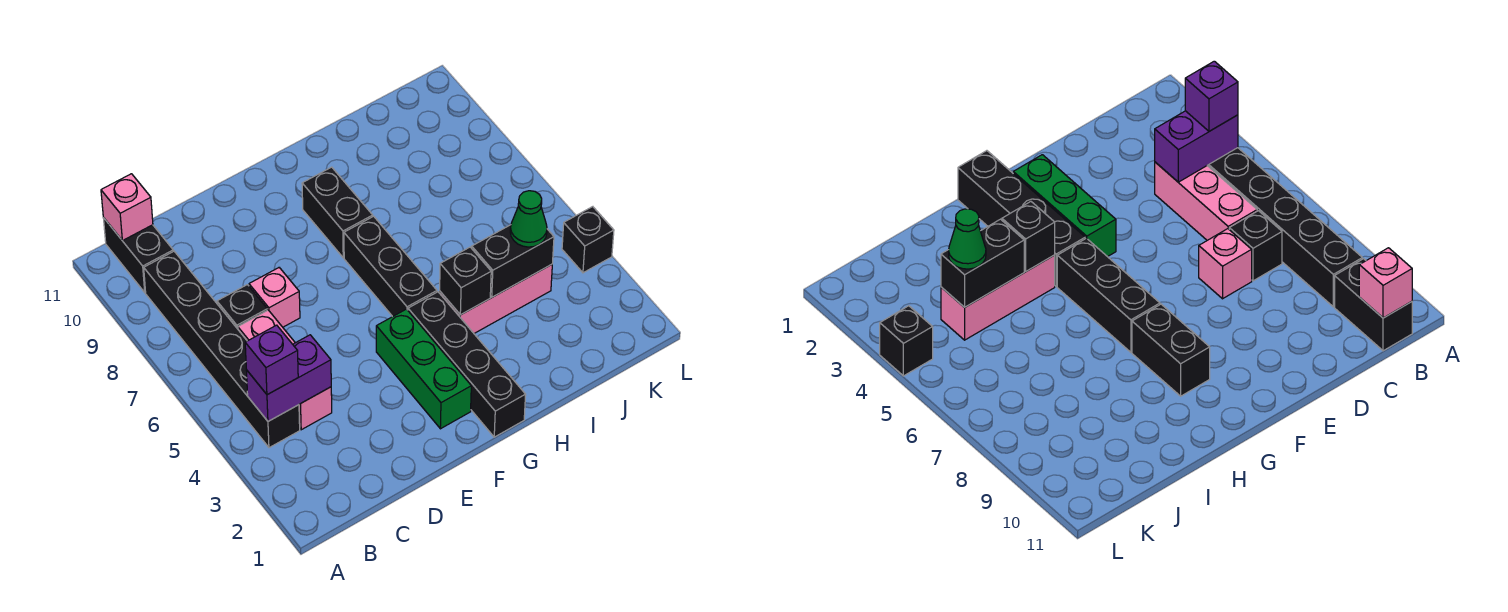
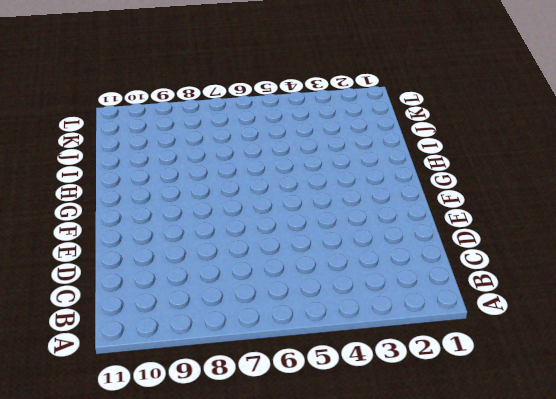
none -> black brick B4:B9 level 1
none -> black brick B10:B11 level 1
none -> pink brick C4:C6 level 1

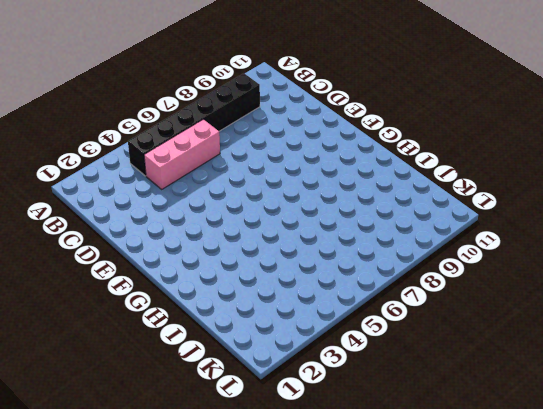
none -> black brick B10:B11 level 1
none -> black brick C7 level 1
none -> pink brick D7 level 1

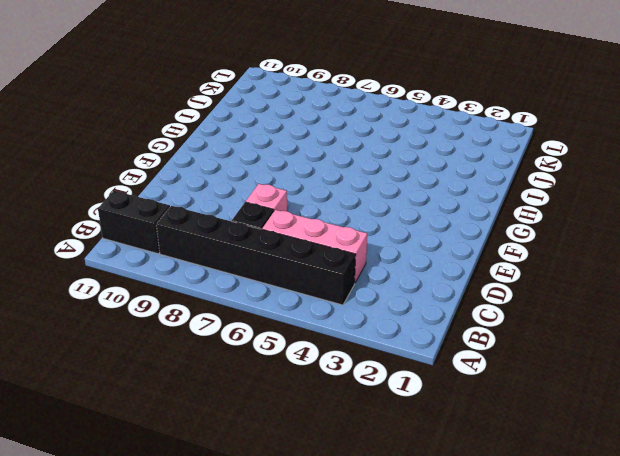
none -> green brick F2:F4 level 1
none -> black brick G1:G4 level 1
none -> black brick G5:G7 level 1

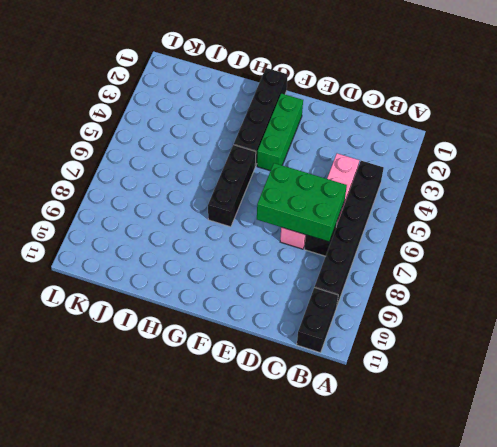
green brick C6:E7 level 2 -> none
none -> black brick G8:G9 level 1
none -> pink brick H4:J4 level 1
none -> black brick L4 level 1

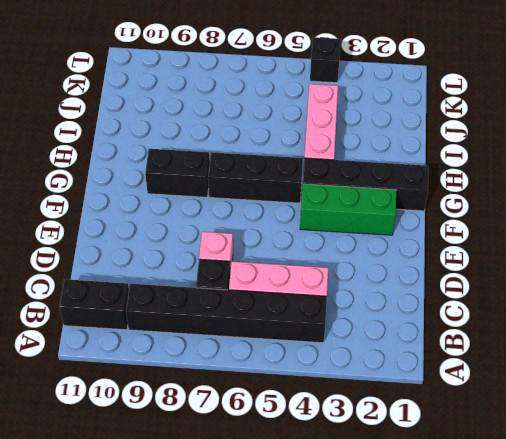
none -> purple brick B4:C4 level 2
none -> pink brick B11 level 2
none -> black brick H4 level 2

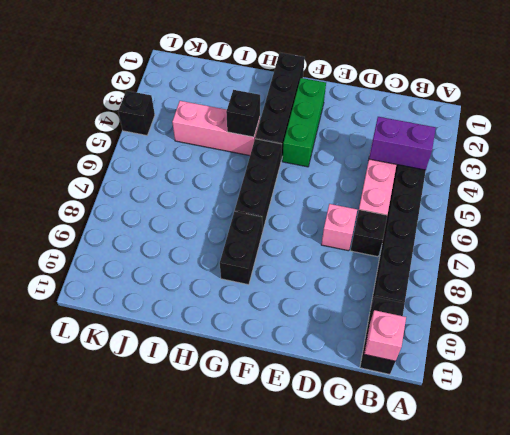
none -> black brick I4:J4 level 2
none -> purple brick B4 level 3
none -> green cone J4 level 3

